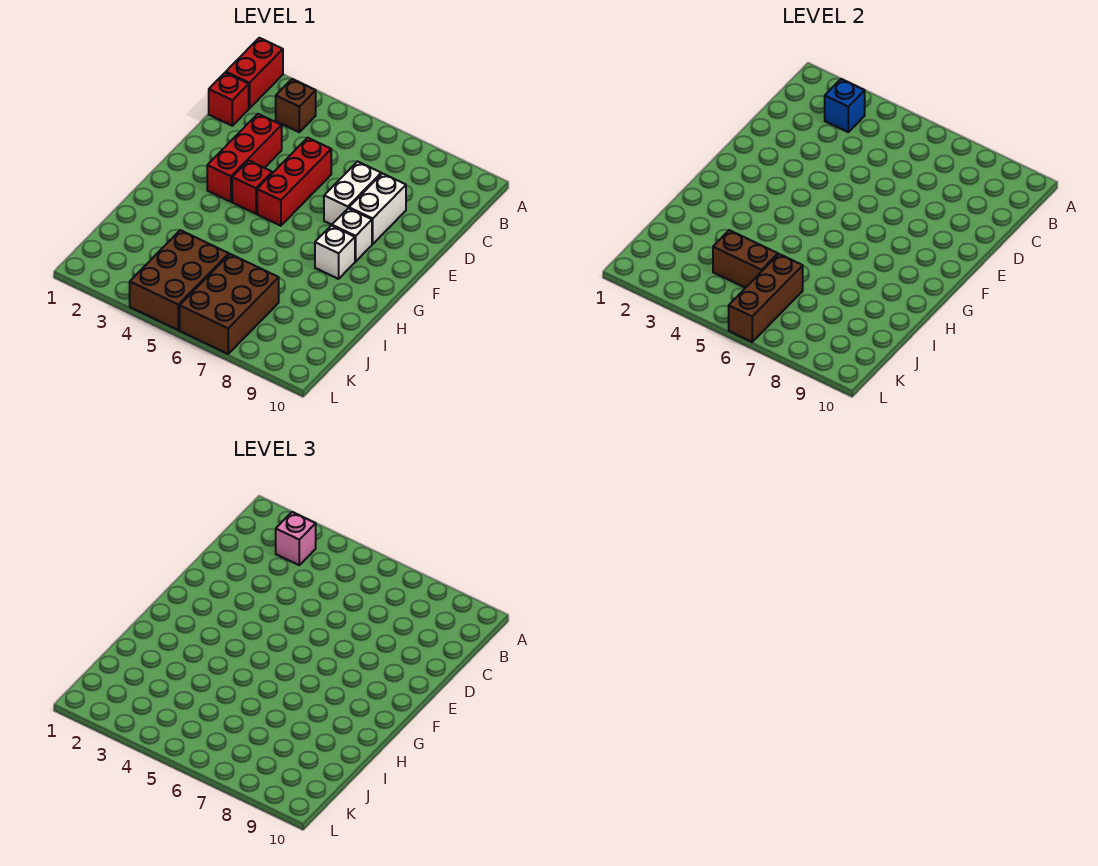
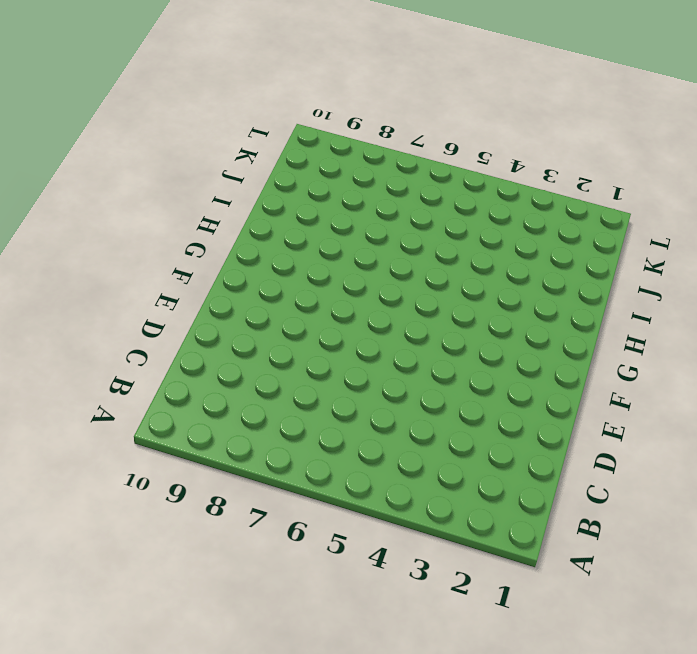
none -> red brick A1:B1 level 1
none -> brown brick B3 level 1
none -> red brick C1 level 1

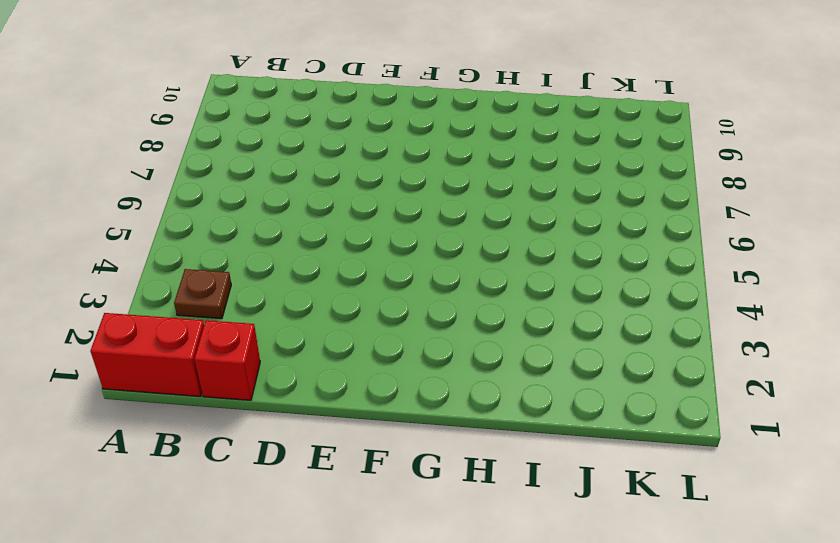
brown plate B3 level 1 -> brown brick B3 level 1
none -> red brick D3:F3 level 1
none -> red brick D5:F5 level 1
none -> white brick D7:E7 level 1

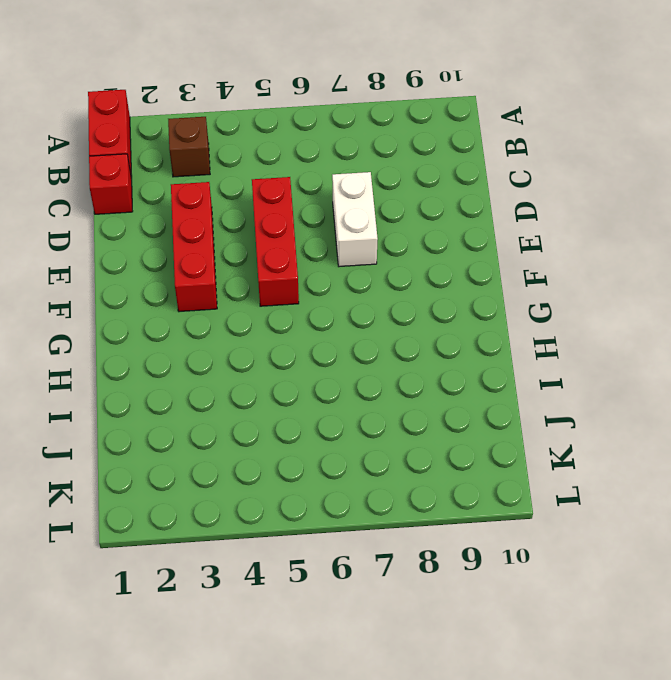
none -> white brick D8:E8 level 1
none -> red brick F4 level 1
none -> white brick F8 level 1

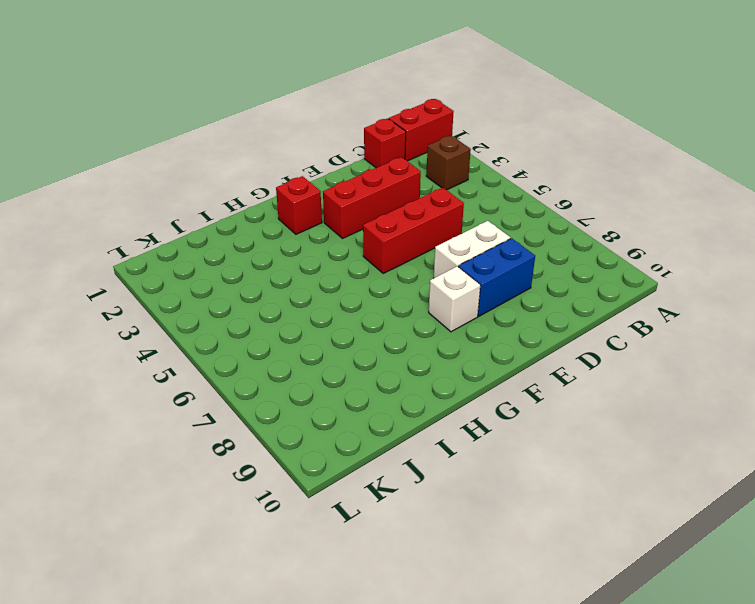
blue brick D8:E8 level 1 -> white brick D8:E8 level 1
red brick G2 level 1 -> red brick F4 level 1
none -> white brick G8 level 1
none -> brown brick J4:L5 level 1
none -> brown brick J6:L7 level 1

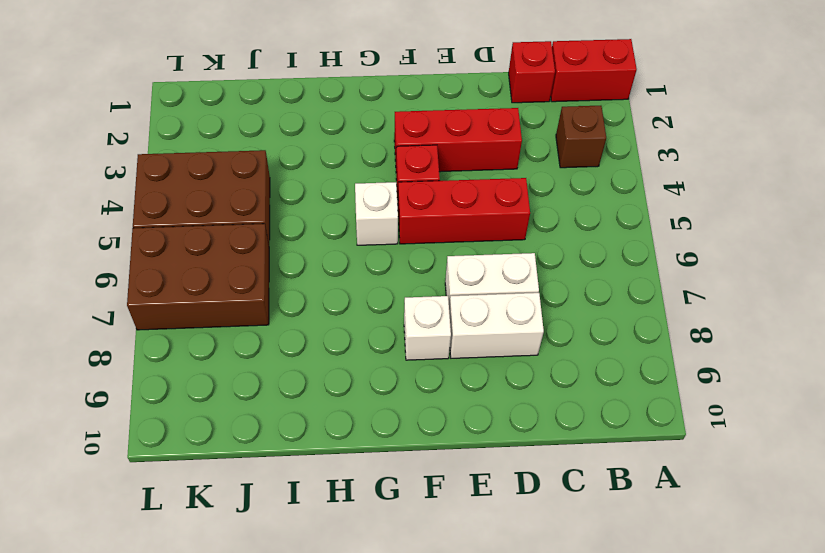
white brick G5 level 1 -> white brick G8 level 1
none -> blue brick B3 level 2
none -> brown brick J4:J5 level 2
none -> brown brick J6:L6 level 2

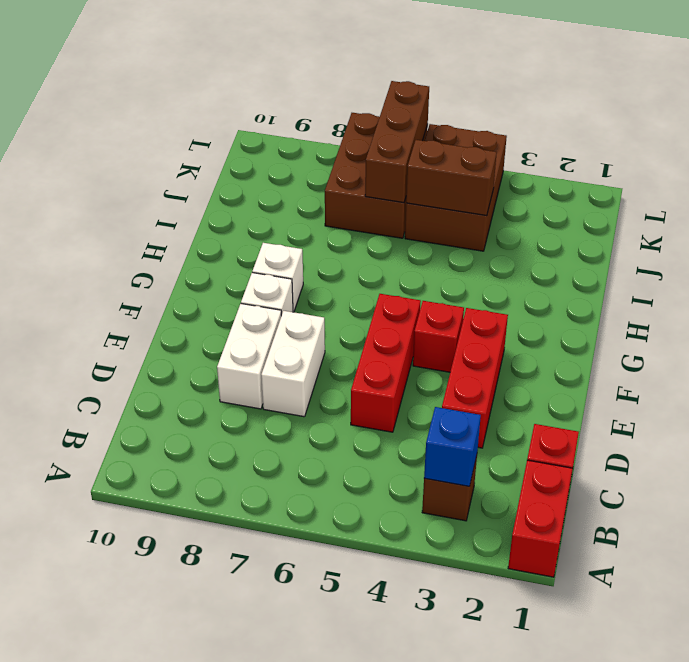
none -> pink brick B3 level 3

